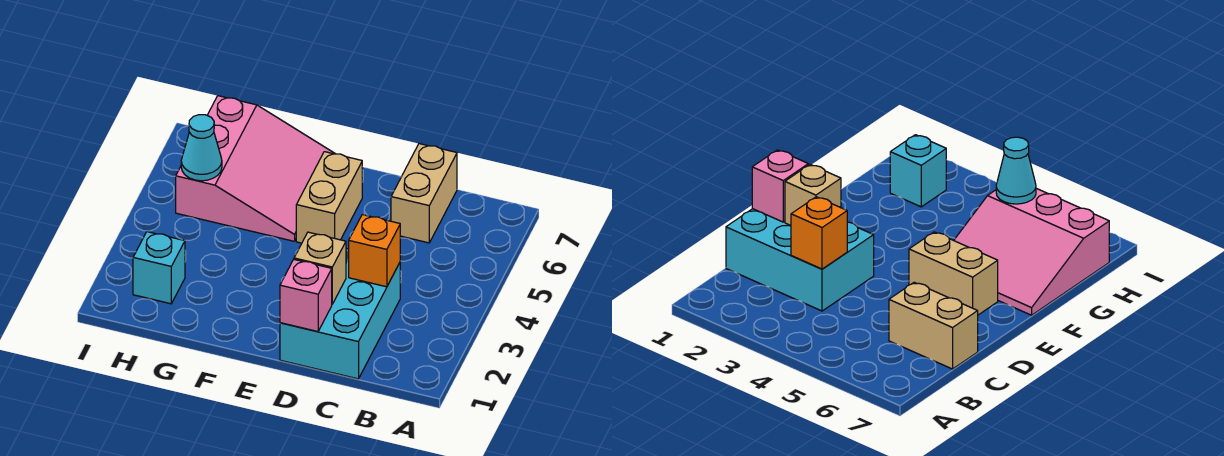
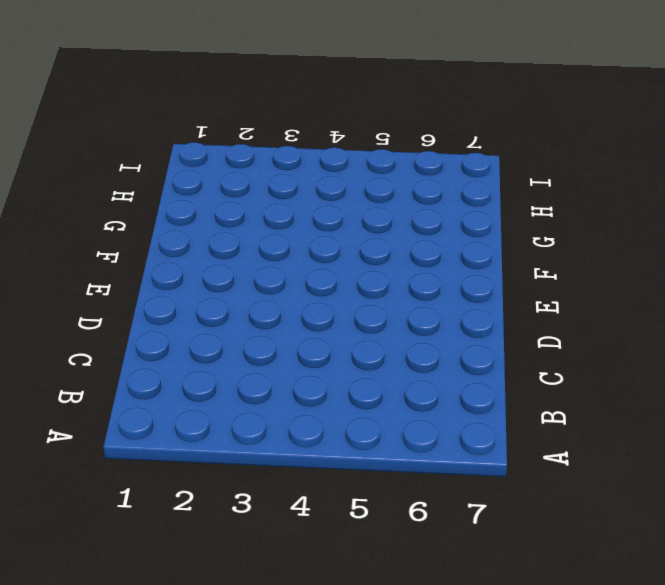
none -> cyan brick C1:D3 level 1
none -> tan brick C6:C7 level 1

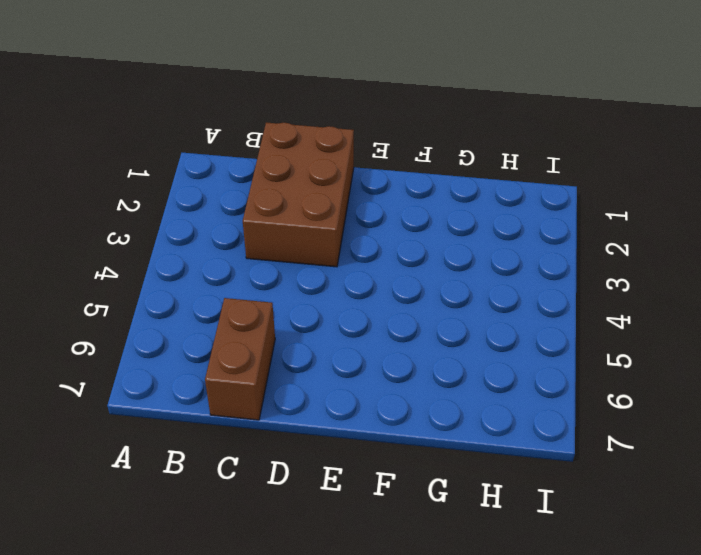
brown brick C1:D3 level 1 -> cyan brick C1:D3 level 1
brown brick C6:C7 level 1 -> tan brick C6:C7 level 1
none -> tan brick E5:E6 level 1
none -> pink slope F5:H7 level 1 top H

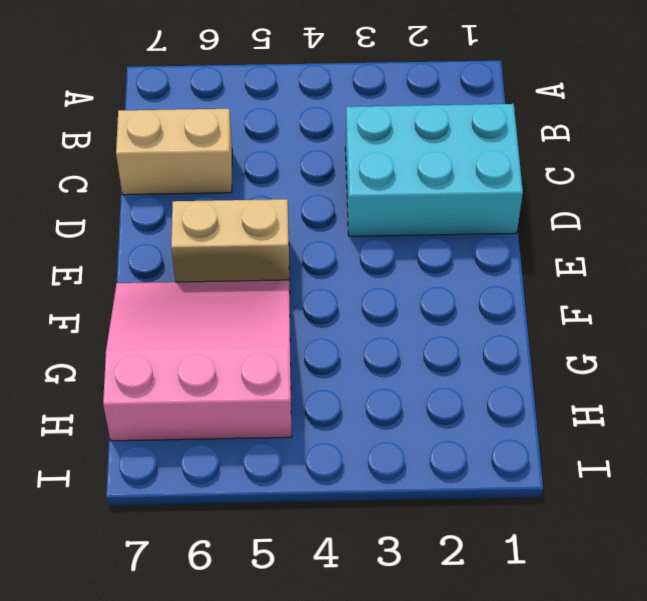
none -> cyan brick H2 level 1
none -> orange brick C3 level 2

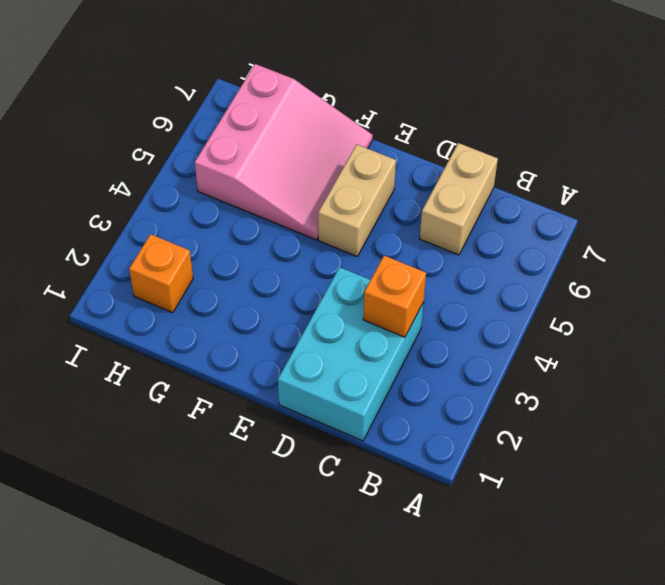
orange brick H2 level 1 -> cyan brick H2 level 1
none -> pink brick D1 level 2
none -> tan brick D2 level 2

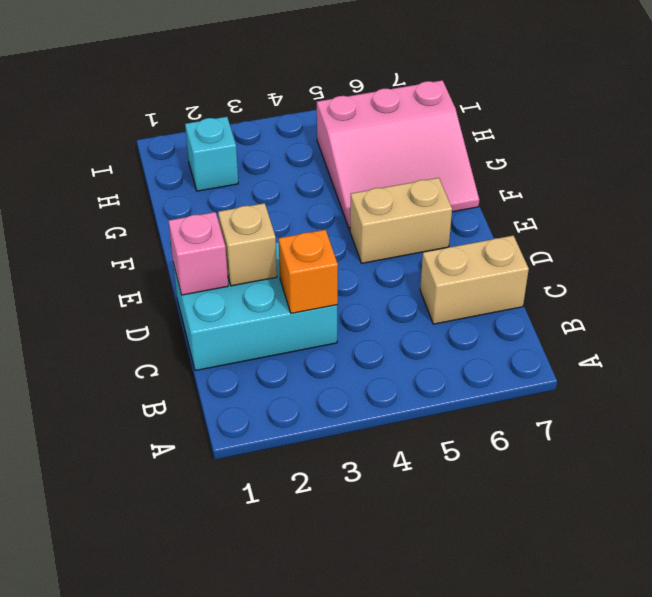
none -> cyan cone H5 level 2

